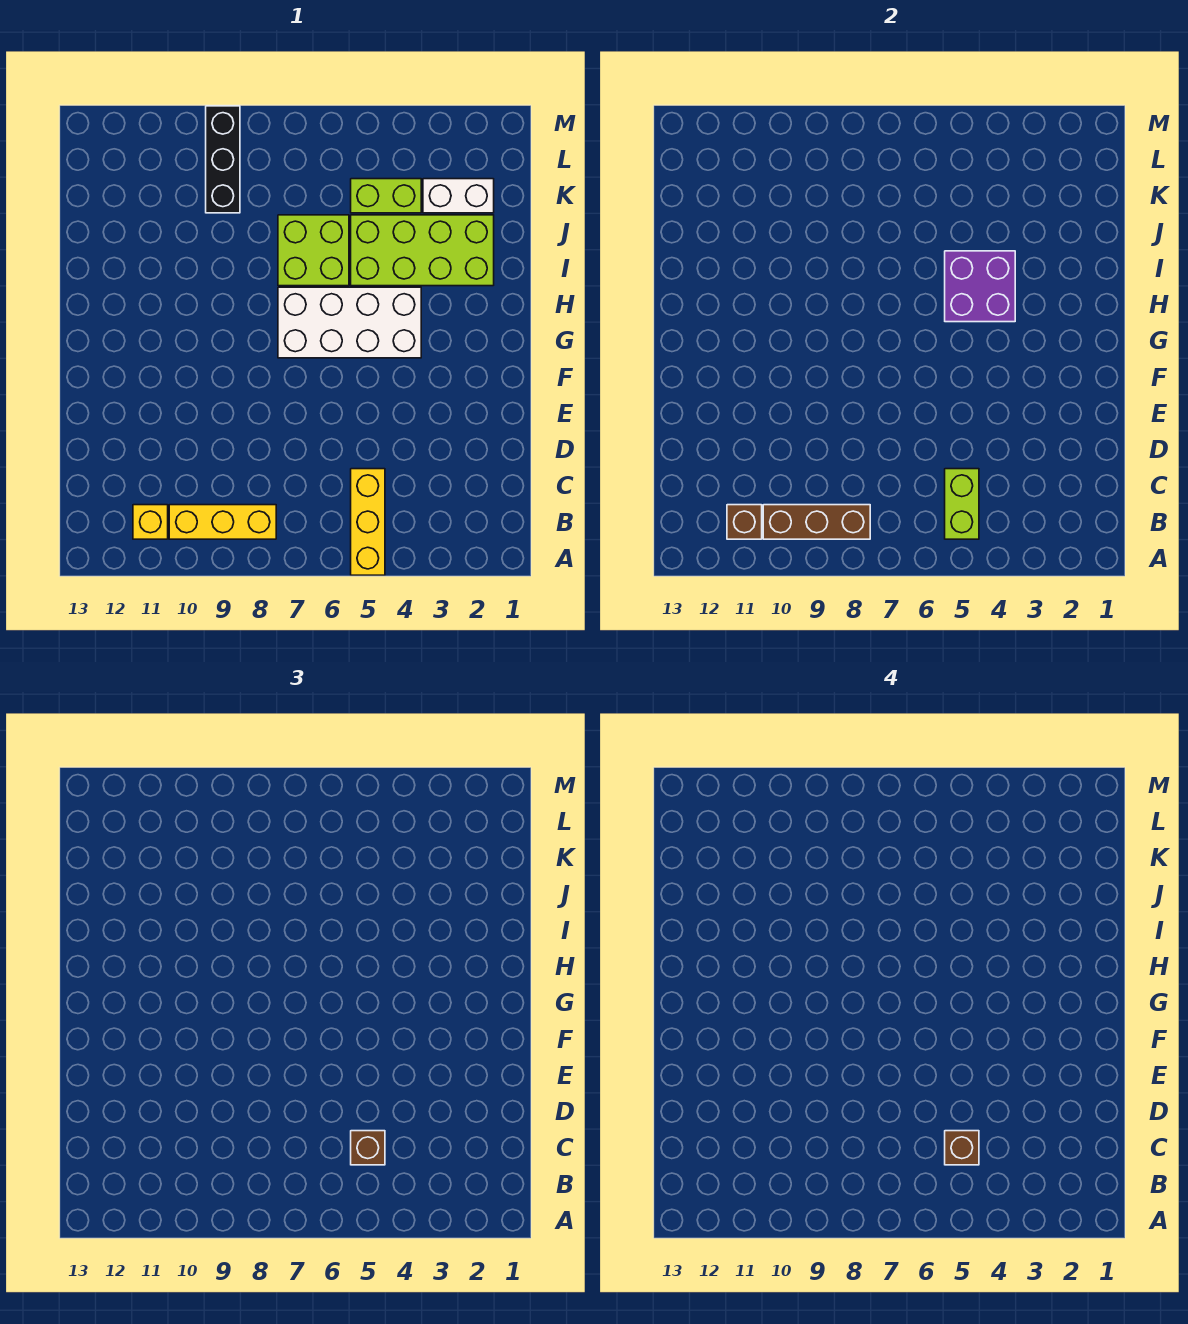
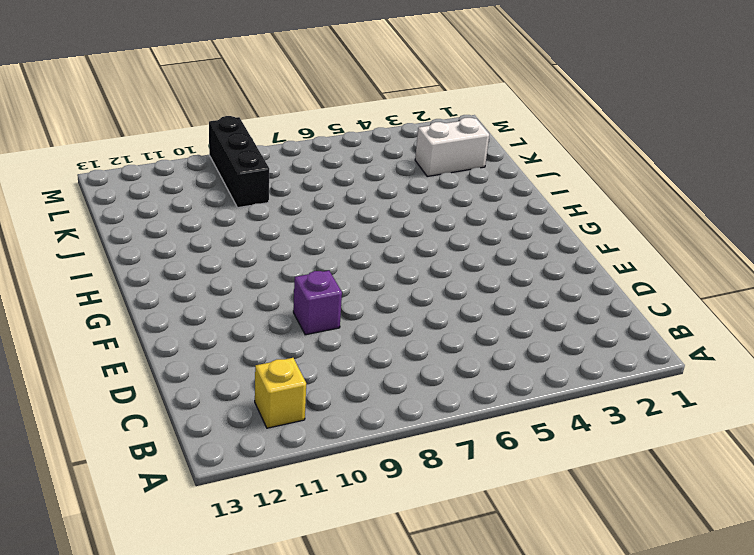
purple brick E9 level 1 -> none
none -> yellow brick A5:C5 level 1
none -> yellow brick B8:B10 level 1
none -> white brick G4:H7 level 1

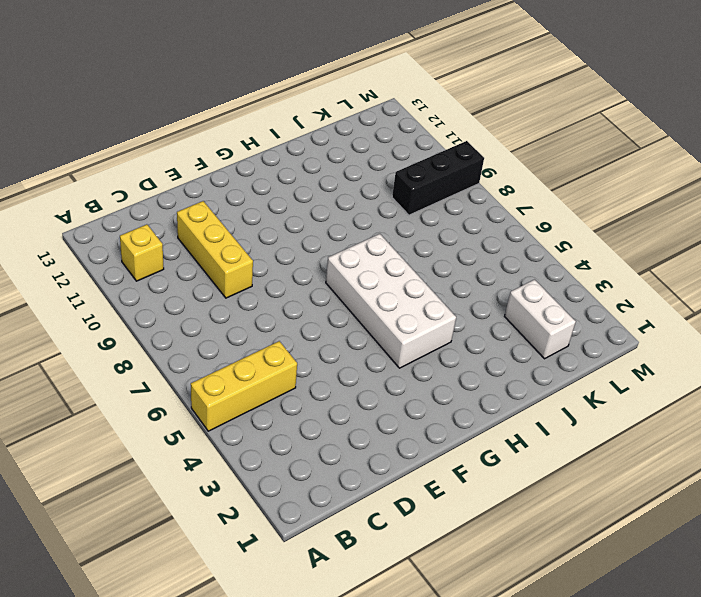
yellow brick D9:D11 level 1 -> yellow brick B8:B10 level 1
none -> lime brick I2:J5 level 1
none -> lime brick I6:J7 level 1
none -> lime brick K4:K5 level 1

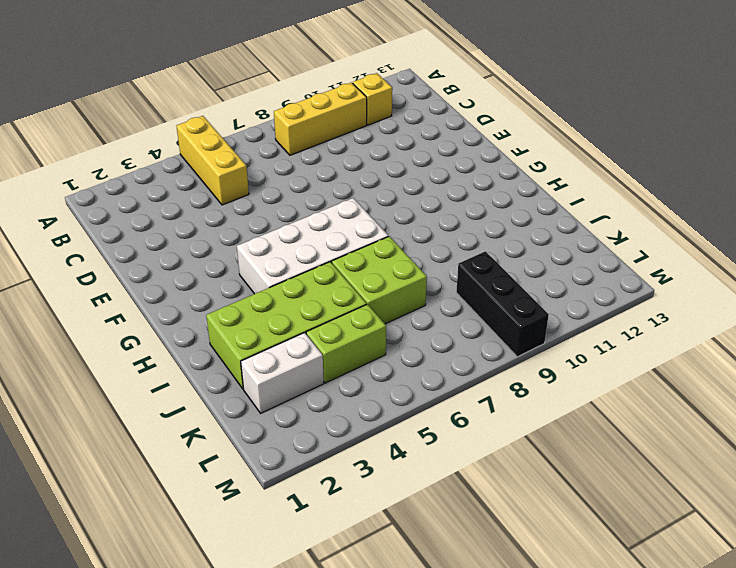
none -> lime brick B5:C5 level 2
none -> brown brick B8:B10 level 2
none -> brown brick B11 level 2

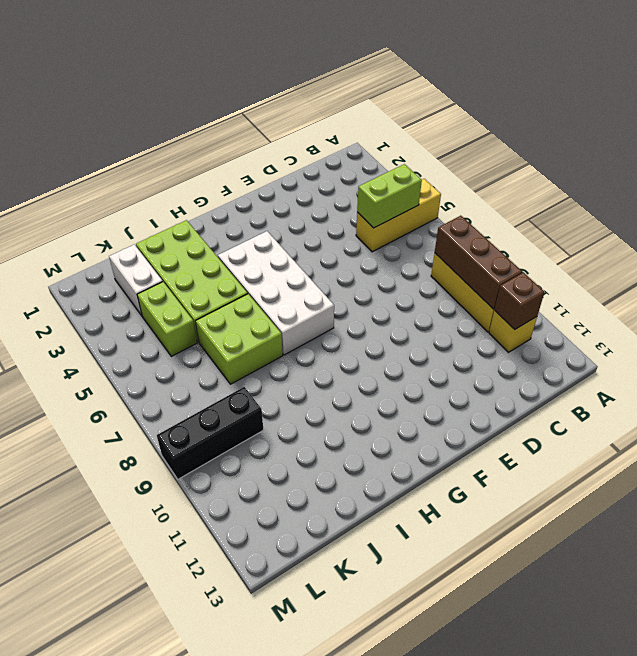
none -> purple brick H4:I5 level 2
none -> brown brick C5 level 3
none -> brown brick C5 level 4

